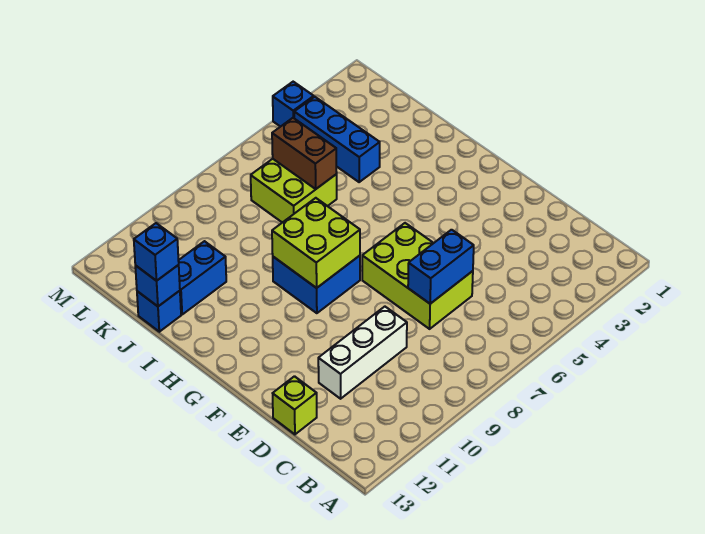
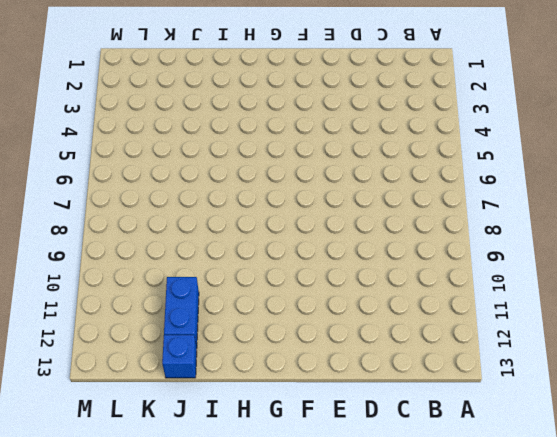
none -> lime brick D6:F7 level 1
none -> white brick D9:D11 level 1
none -> lime brick D13 level 1

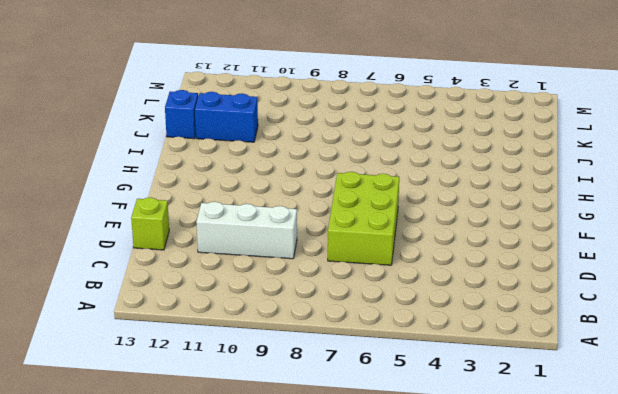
none -> blue brick G8:H9 level 1
none -> blue brick J4:L4 level 1
none -> lime brick J6:K7 level 1

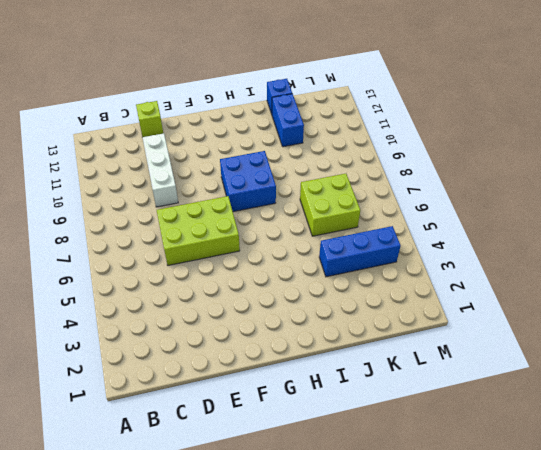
none -> blue brick M4 level 1
none -> blue brick D6:D7 level 2
none -> lime brick G8:H9 level 2

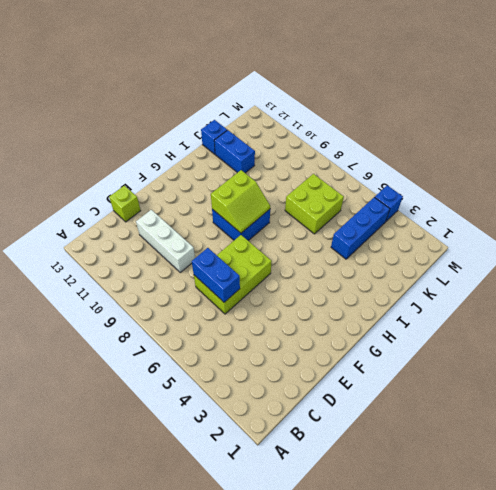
lime slope G8:H9 level 2 top 9 -> lime brick G8:H9 level 2
none -> brown brick J6:K6 level 2
none -> blue brick J13 level 2
none -> blue brick J13 level 3

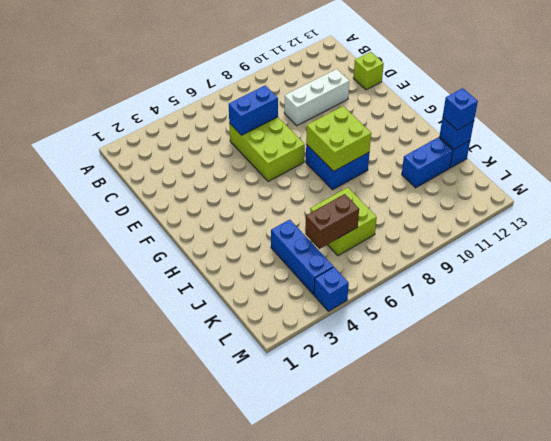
brown brick K5:K6 level 2 -> brown brick J6:K6 level 2

